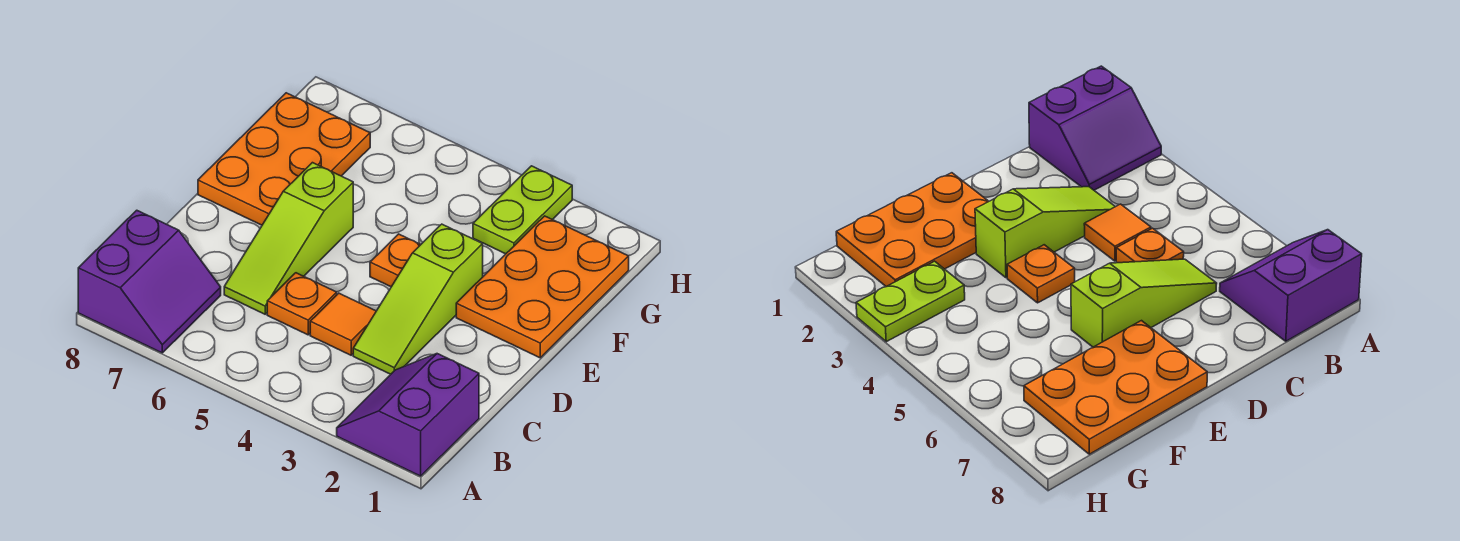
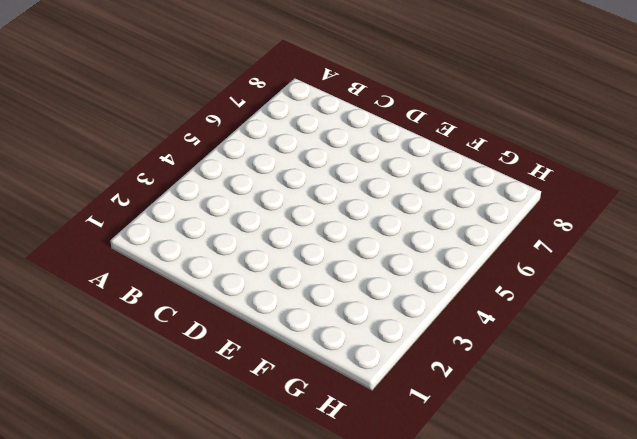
none -> purple slope A1:B2 level 1 top 1
none -> purple slope A7:B8 level 1 top 8

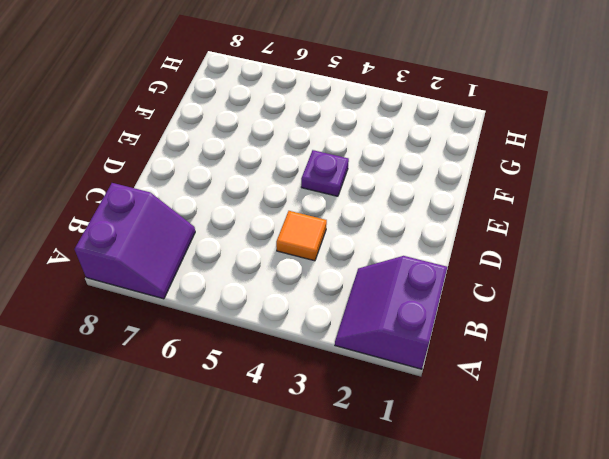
purple plate E4 level 1 -> orange plate E4 level 1
none -> lime slope C3:E3 level 1 top E
none -> orange plate C5 level 1

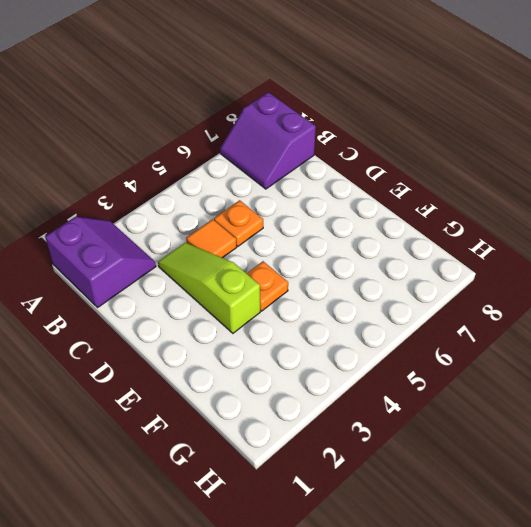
none -> lime slope C6:E6 level 1 top E
none -> orange plate E1:G2 level 1

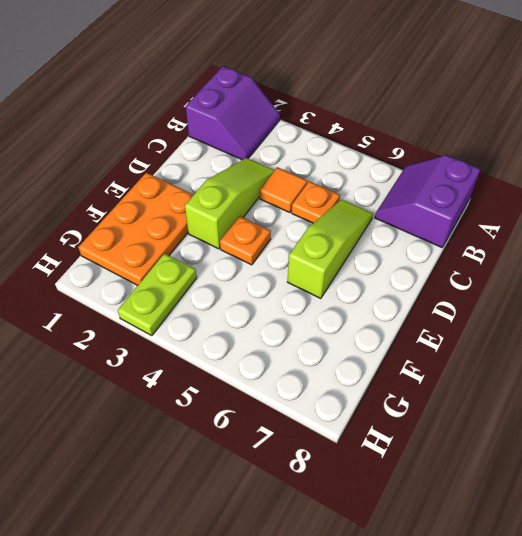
none -> orange plate E7:G8 level 1

